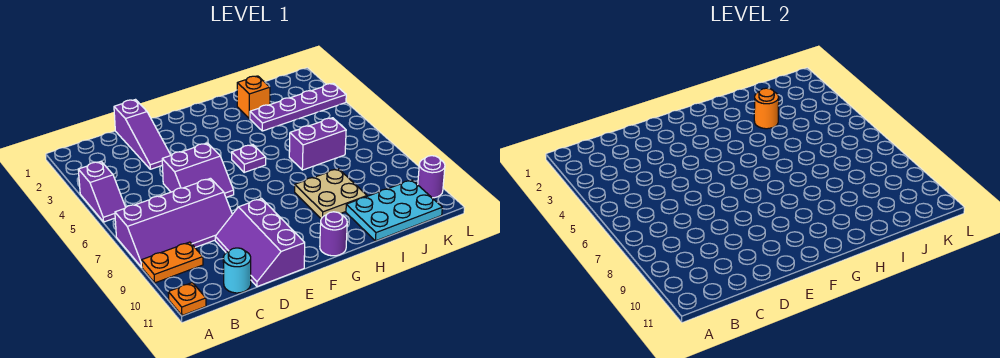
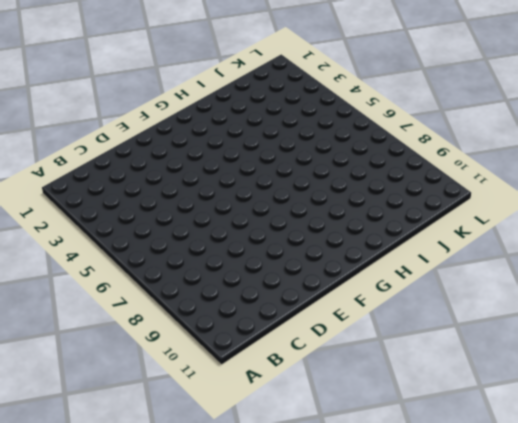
none -> purple slope A4:A5 level 1 top 4
none -> purple slope A7:D8 level 1 top 7
none -> orange plate A9:B9 level 1

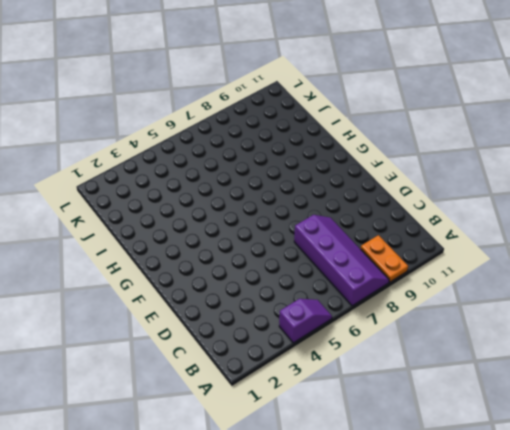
none -> orange plate A11 level 1
none -> cyan round brick C11 level 1
none -> purple slope D1:D3 level 1 top 1

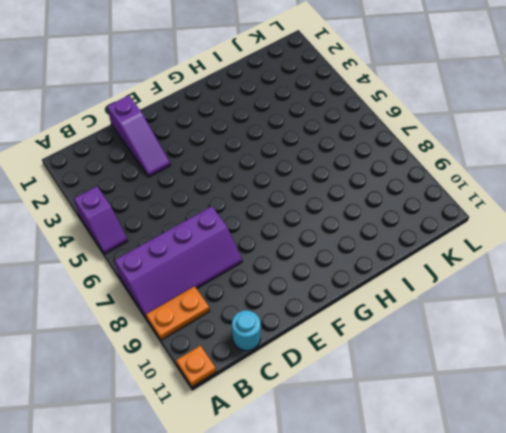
none -> purple slope D5:E6 level 1 top 5
none -> purple slope D9:E11 level 1 top E
none -> purple plate G5 level 1

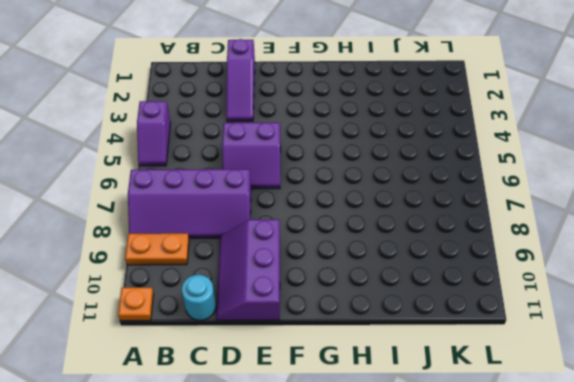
none -> purple plate G5 level 1
none -> purple round brick G11 level 1
none -> tan plate H8:I9 level 1

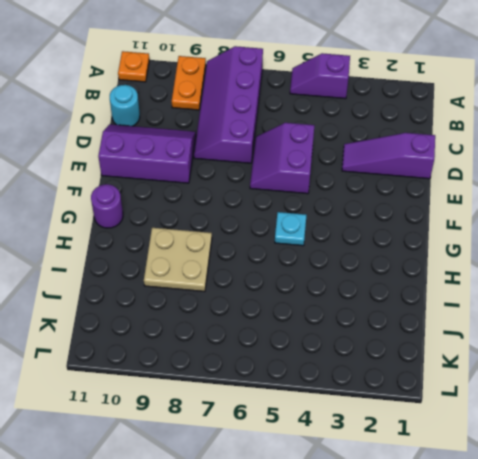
cyan plate G5 level 1 -> purple plate G5 level 1
none -> orange brick I2 level 1
none -> purple plate I3:L3 level 1
none -> purple brick I6:J6 level 1

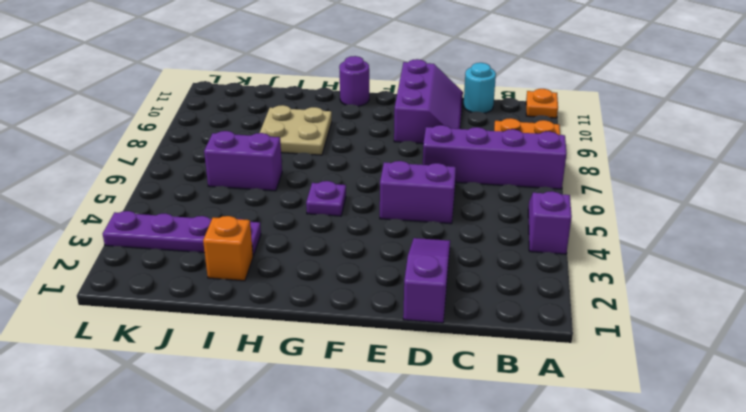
none -> cyan plate I10:K11 level 1
none -> purple round brick L10 level 1
none -> orange round brick I3 level 2

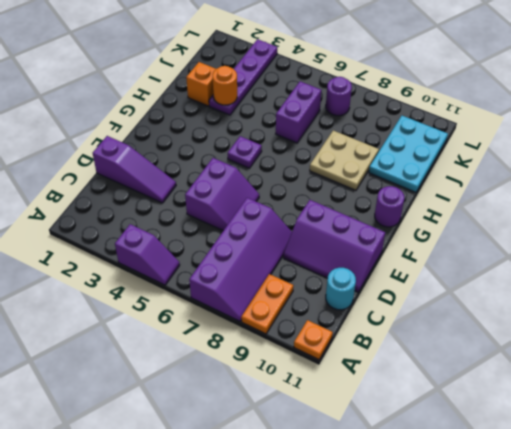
purple round brick K7 level 1 -> purple round brick L10 level 1

